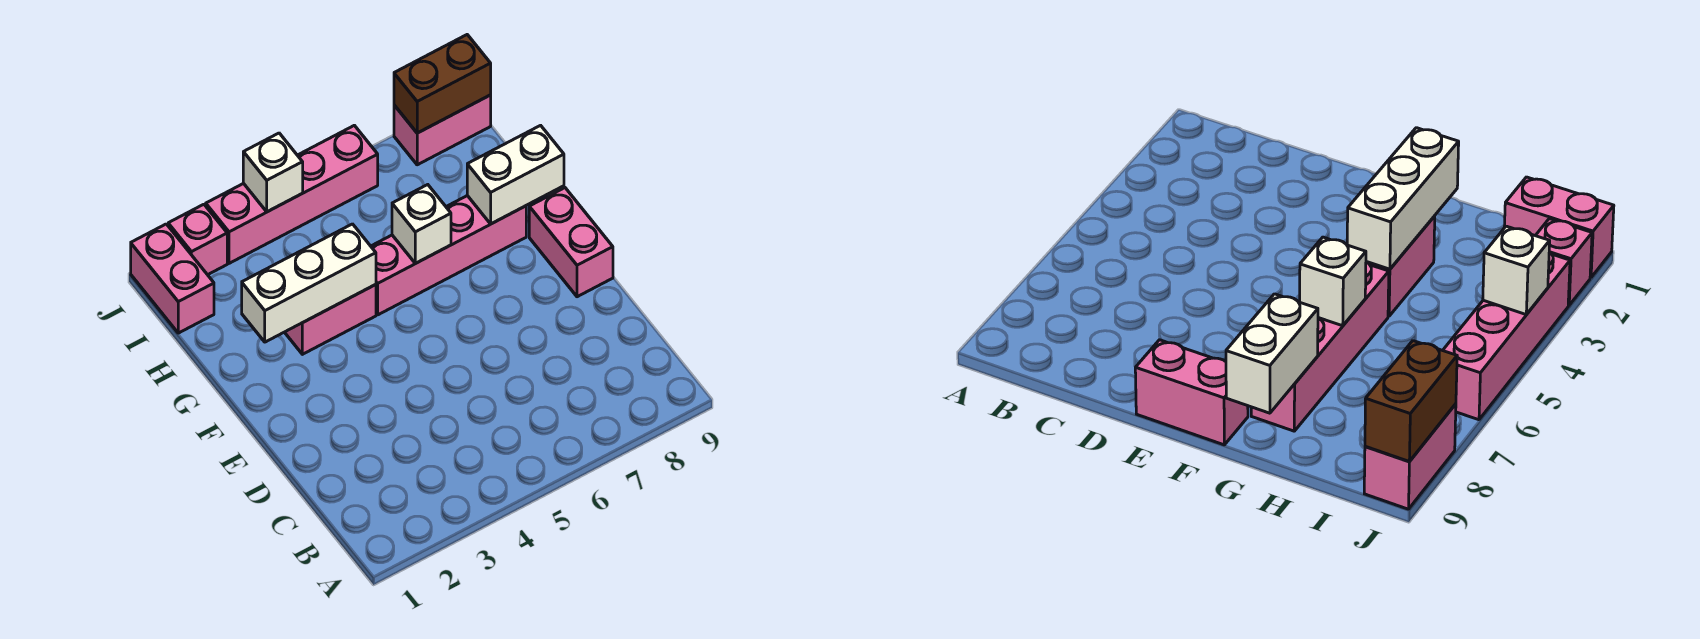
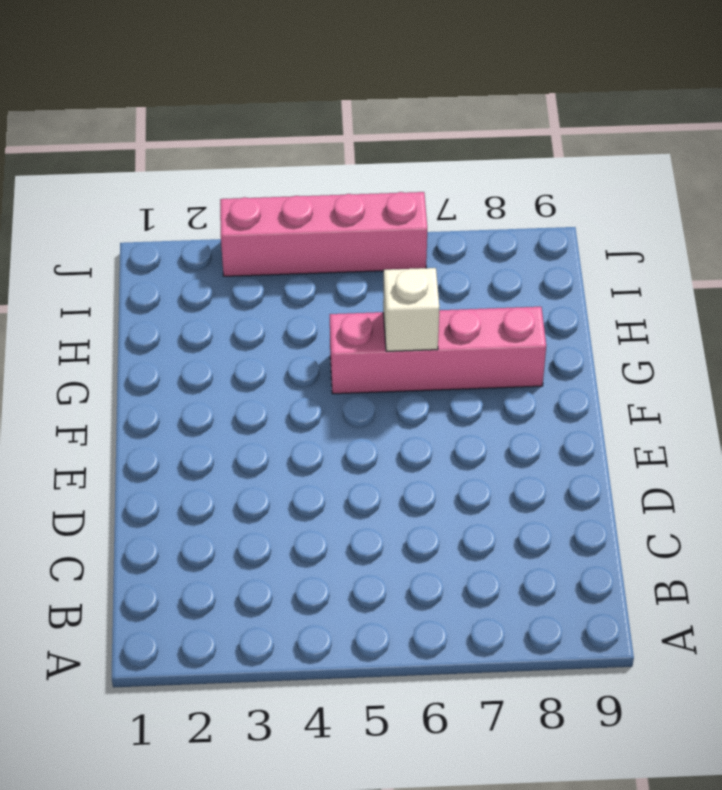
none -> pink brick E9:F9 level 1
none -> pink brick G3:G4 level 1
none -> pink brick I1:J1 level 1

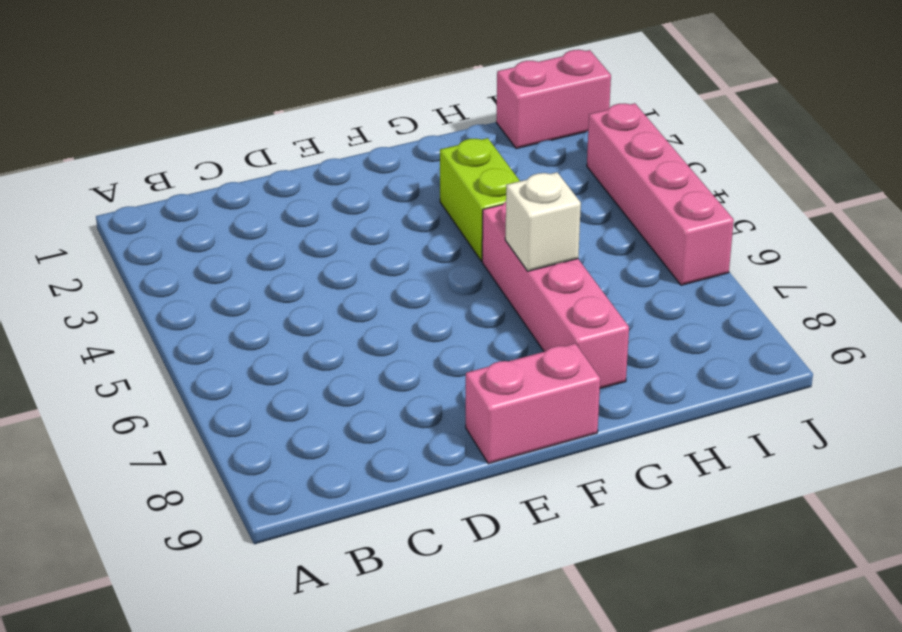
lime brick G3:G4 level 1 -> pink brick G3:G4 level 1
none -> pink brick J2 level 1
none -> pink brick J8:J9 level 1
none -> white brick G2:G4 level 2

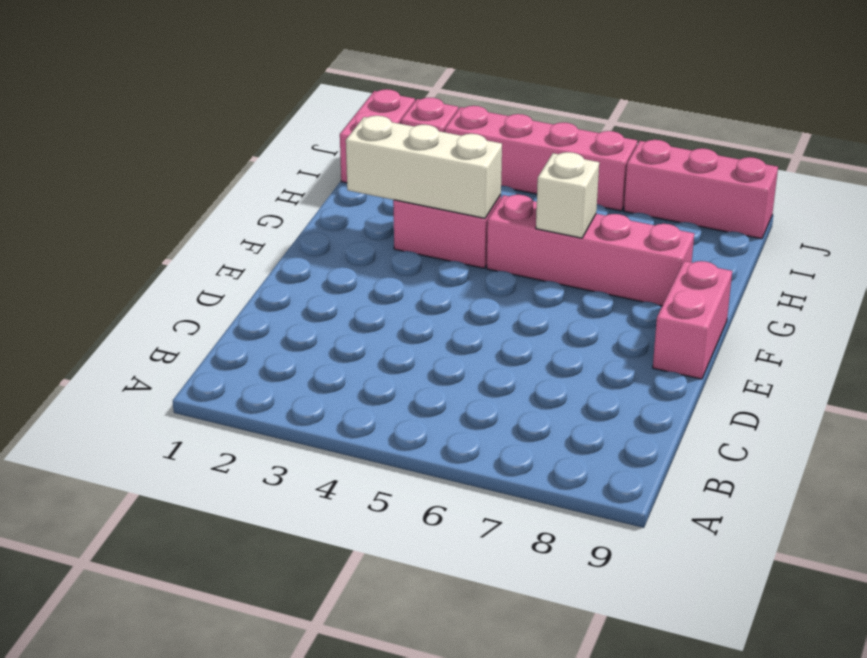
pink brick J7:J9 level 1 -> pink brick J8:J9 level 1
none -> white brick G8:G9 level 2
none -> white brick J4 level 2
none -> brown brick J8:J9 level 2

